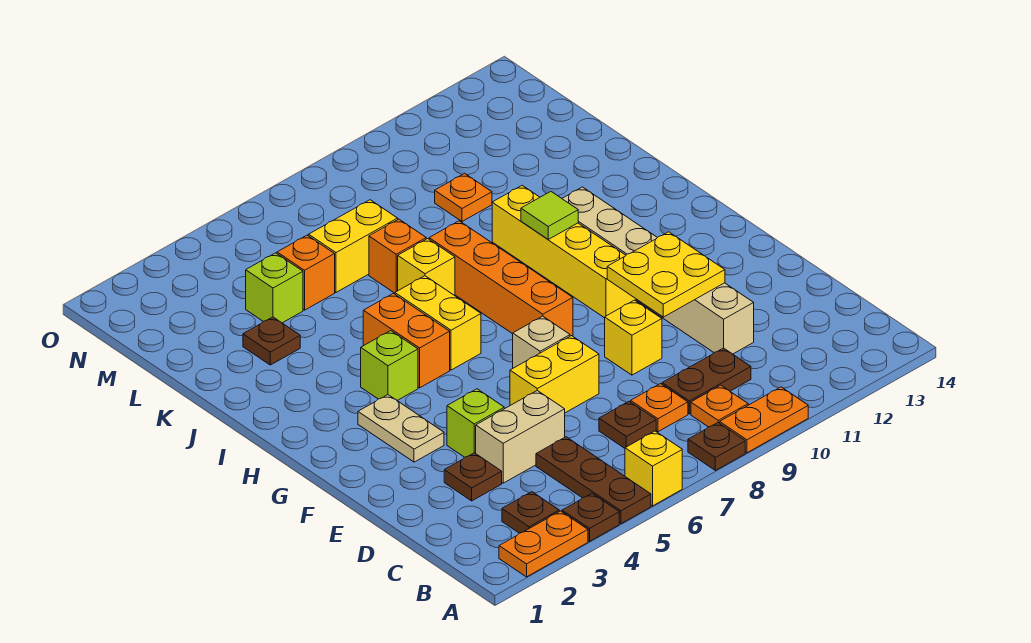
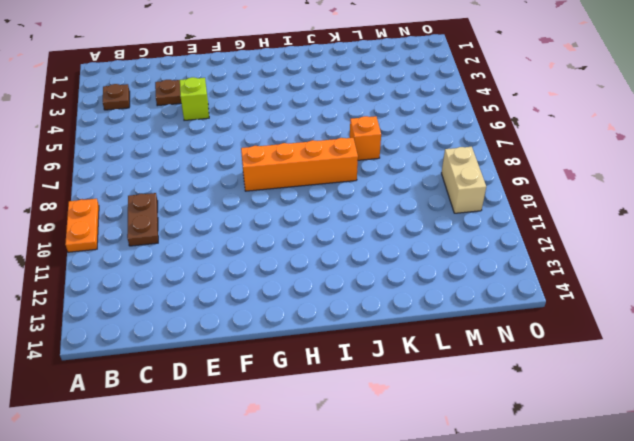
tan brick N9:N10 level 1 -> tan brick D4:D5 level 1
none -> orange plate A2:A3 level 1
none -> brown plate A4 level 1
none -> brown plate A5:C5 level 1
none -> yellow brick A6 level 1

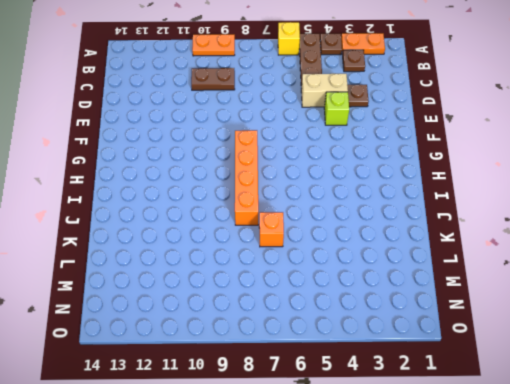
none -> brown plate A8 level 1
none -> orange plate B9 level 1
none -> brown plate C7 level 1
none -> orange plate C8 level 1

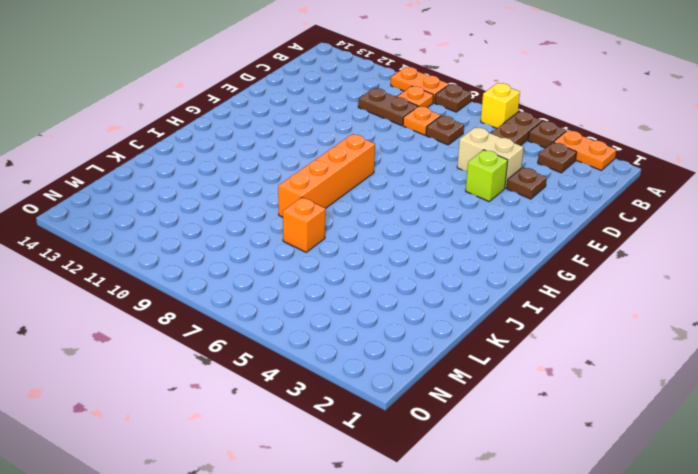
none -> tan brick D11:I11 level 1
none -> yellow brick E6:E7 level 1
none -> yellow brick E9 level 1
none -> tan plate F3:G3 level 1

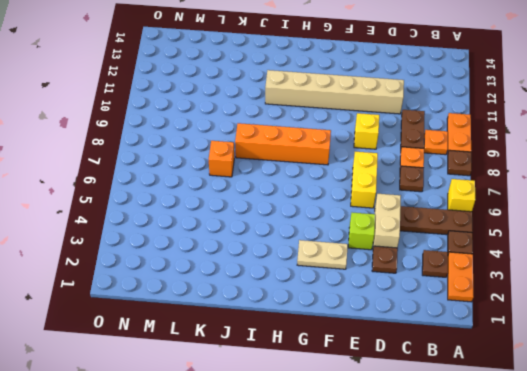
none -> tan brick F7 level 1
none -> yellow brick G10:J10 level 1
none -> lime brick H4 level 1
none -> orange brick H5:I5 level 1

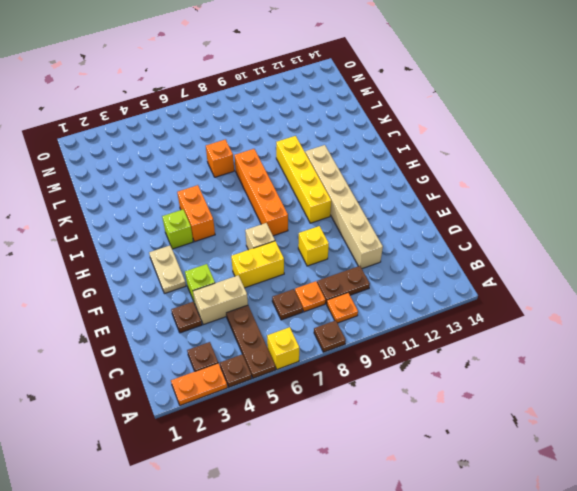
none -> orange plate A9:A10 level 1
none -> yellow brick H6:I6 level 1
none -> yellow brick J7 level 1
none -> brown plate K3 level 1

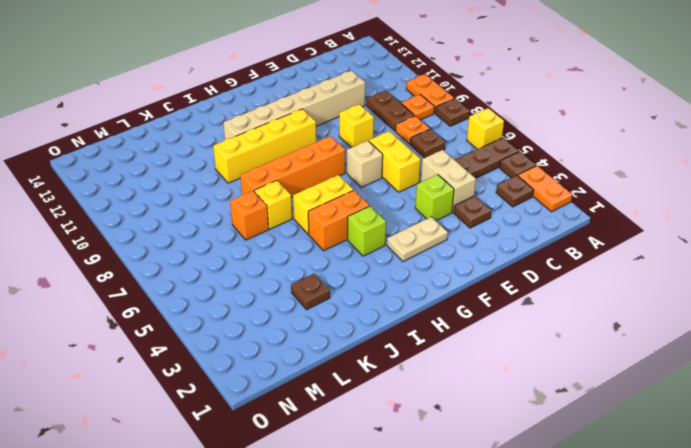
none -> lime brick L4 level 1
none -> orange brick L5 level 1
none -> yellow brick L6:L7 level 1
none -> orange plate L10 level 1

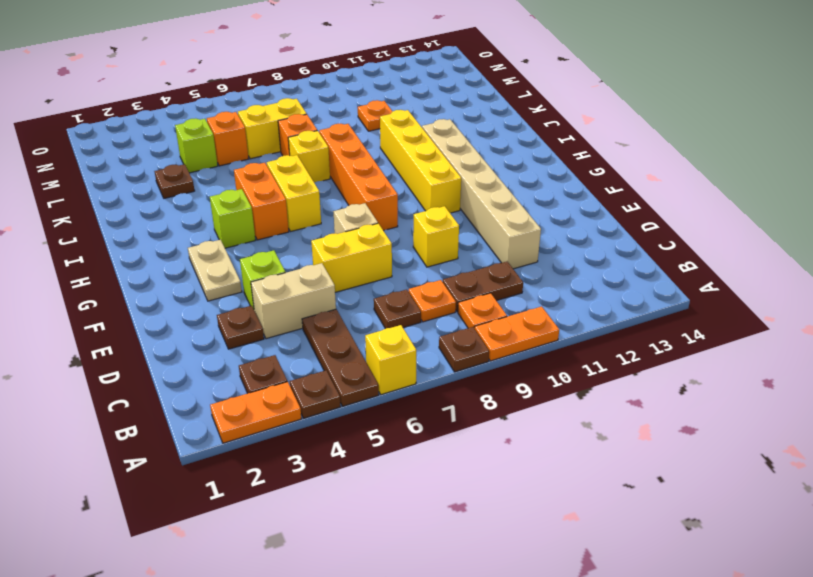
none -> yellow plate E10:F11 level 2
none -> lime tile I10 level 2

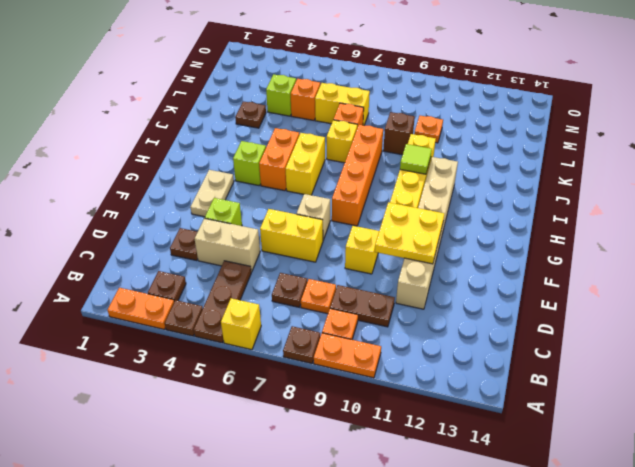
brown brick K9 level 1 -> none

